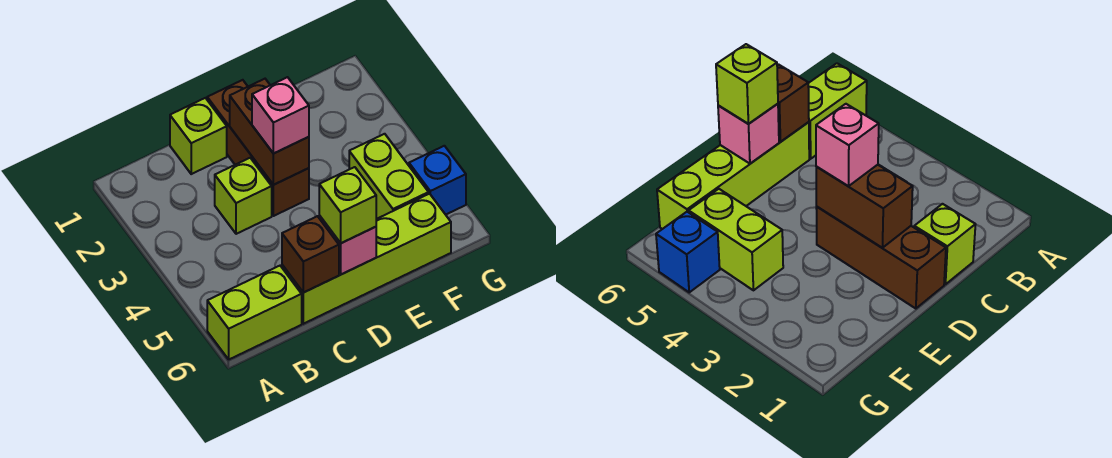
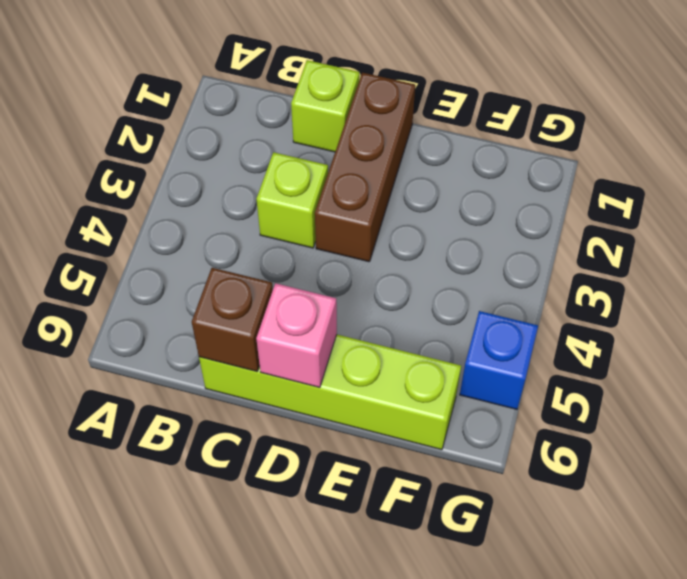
none -> lime brick A6:B6 level 1
none -> lime brick F4:F5 level 1
none -> brown brick D2:D3 level 2

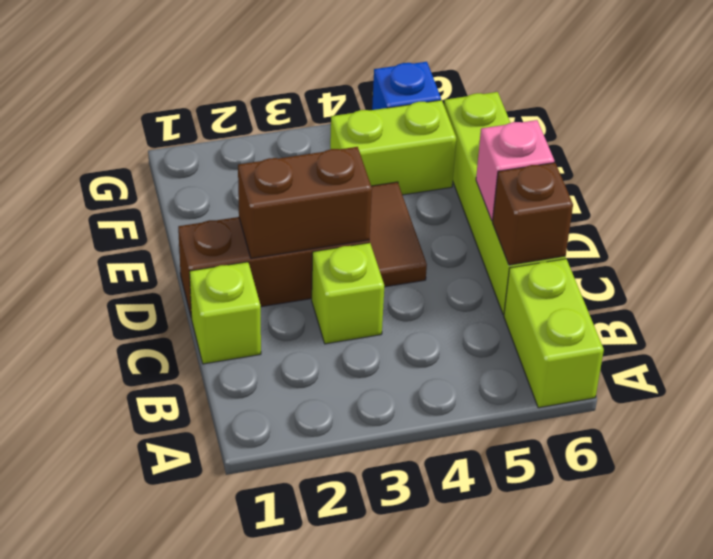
brown tile D4:E4 level 1 -> none
none -> pink brick D3 level 3
none -> lime brick D6 level 3

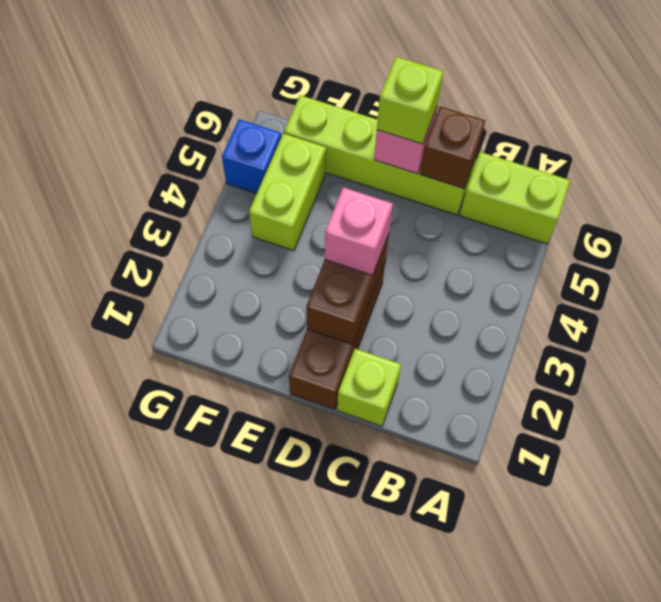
none -> lime brick C3 level 1

